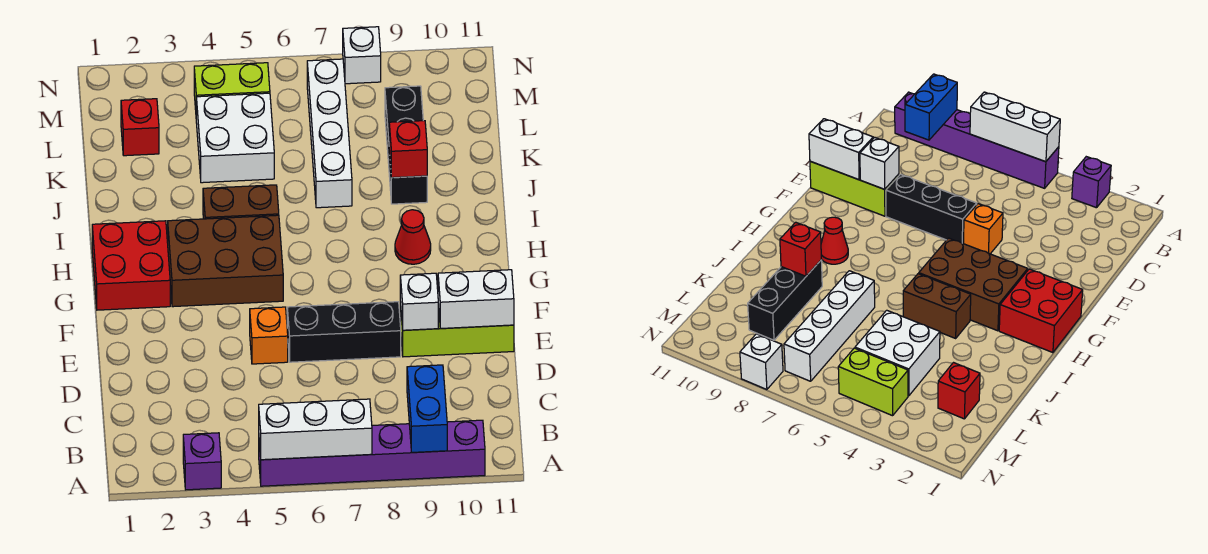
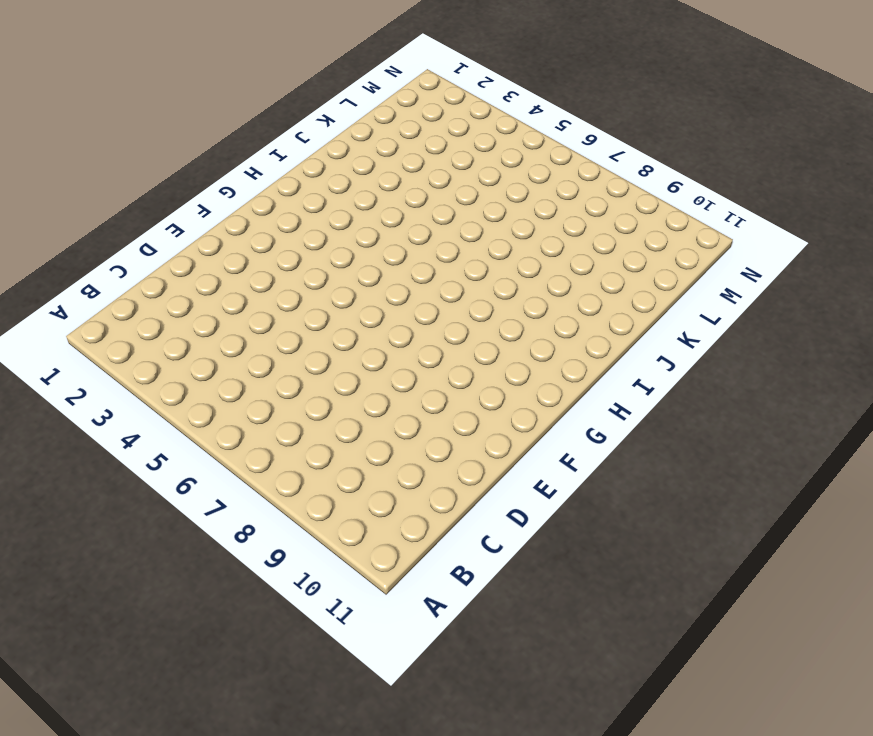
none -> purple brick A3 level 1
none -> purple brick A5:A10 level 1
none -> orange brick E5 level 1

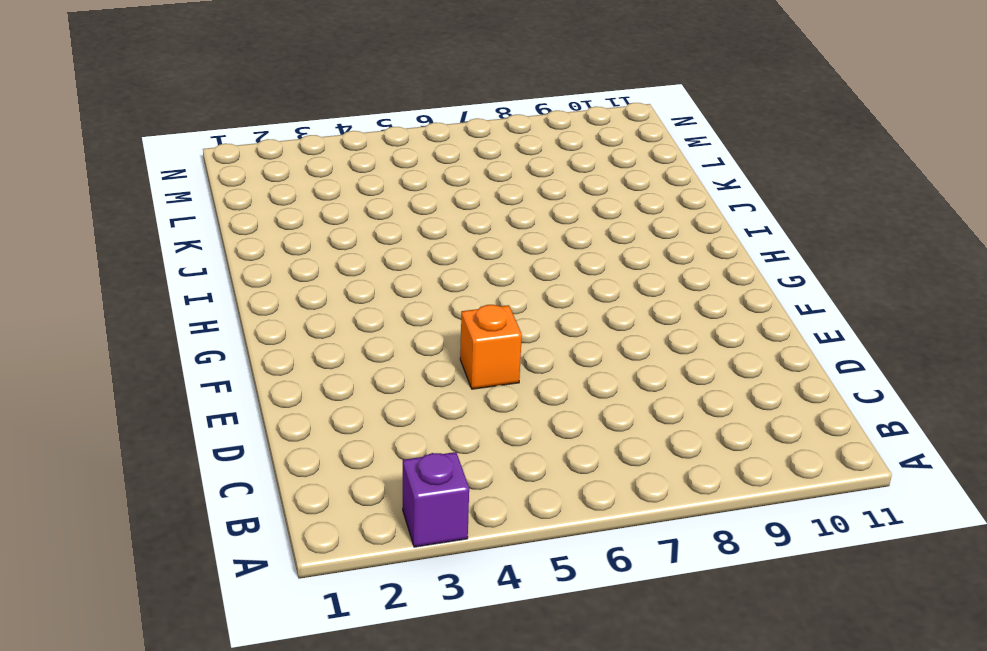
none -> purple brick A5:A10 level 1
none -> black brick E6:E8 level 1
none -> lime brick E9:E11 level 1

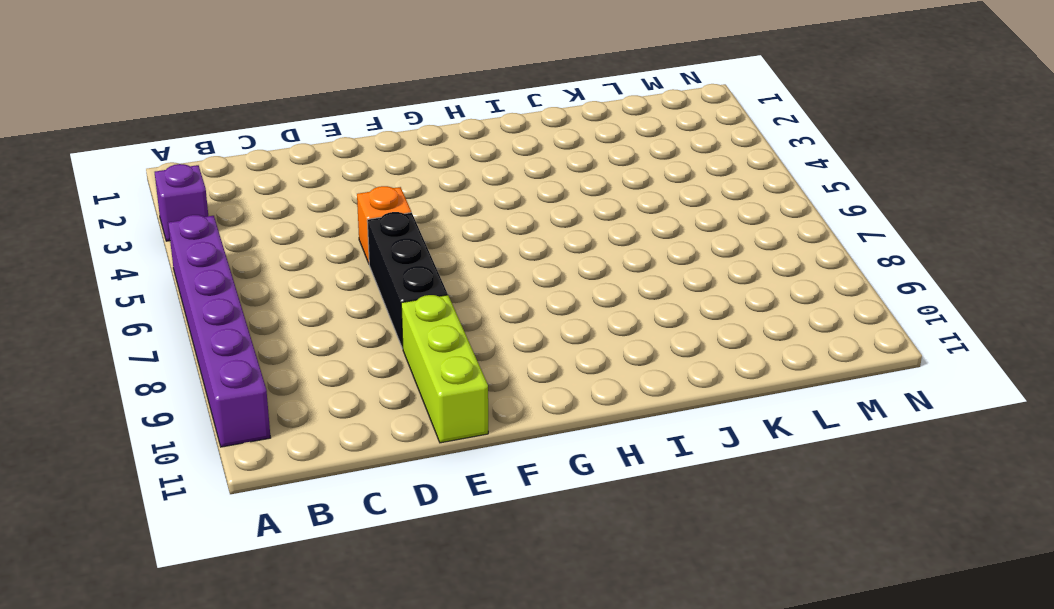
none -> red brick G1:H2 level 1
none -> brown brick G3:H5 level 1
none -> red cone H9 level 1

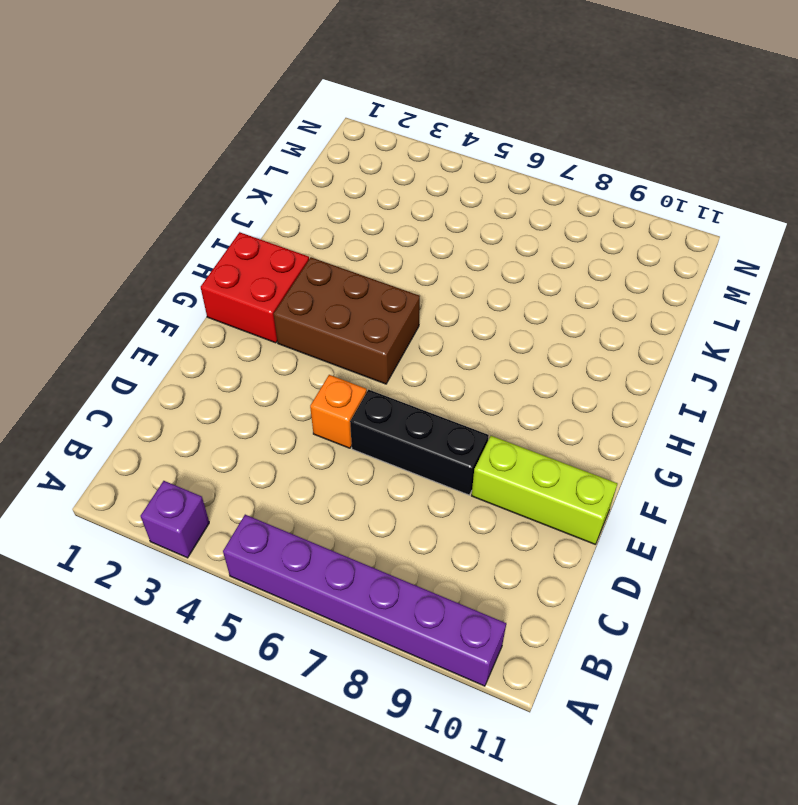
none -> red cone H9 level 1
none -> brown brick I4:I5 level 1
none -> white brick J7:M7 level 1

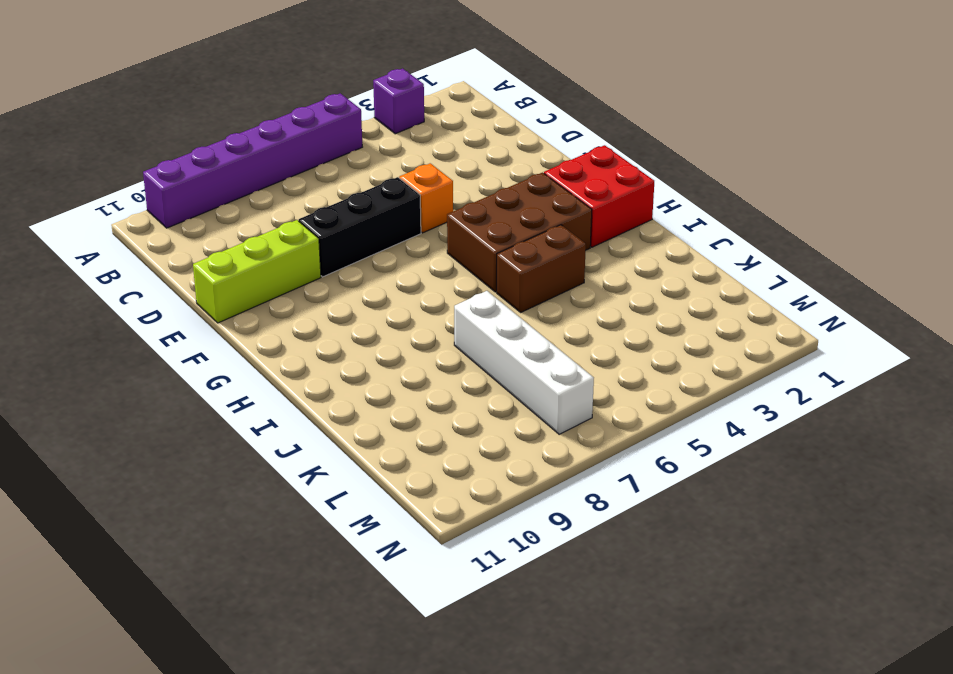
none -> red cone H9 level 1
none -> black brick J9:L9 level 1
none -> white brick K4:L5 level 1

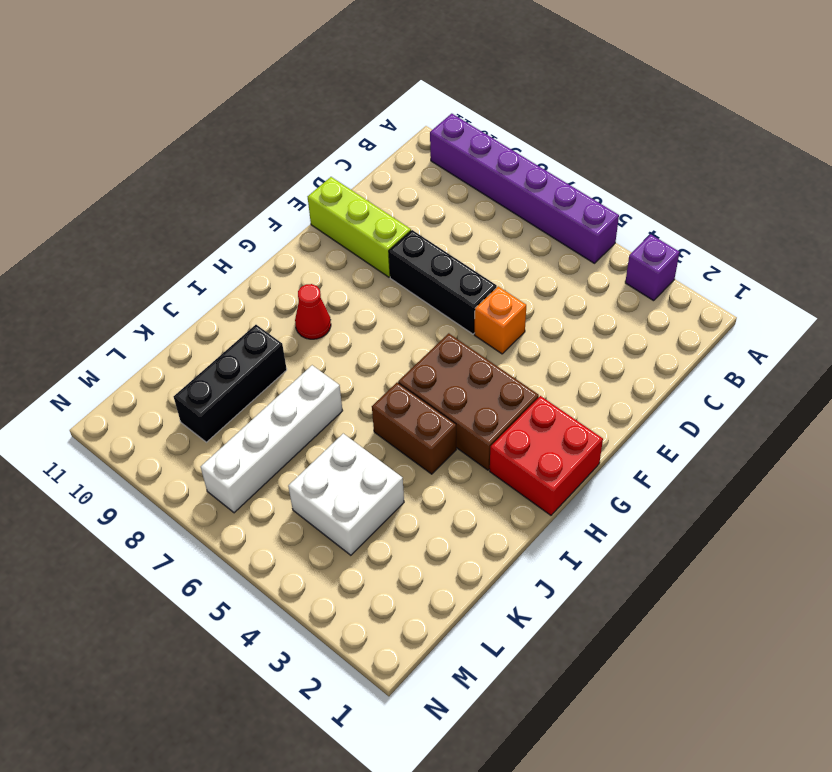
none -> red brick L2 level 1
none -> lime brick M4:M5 level 1
none -> white brick N8 level 1

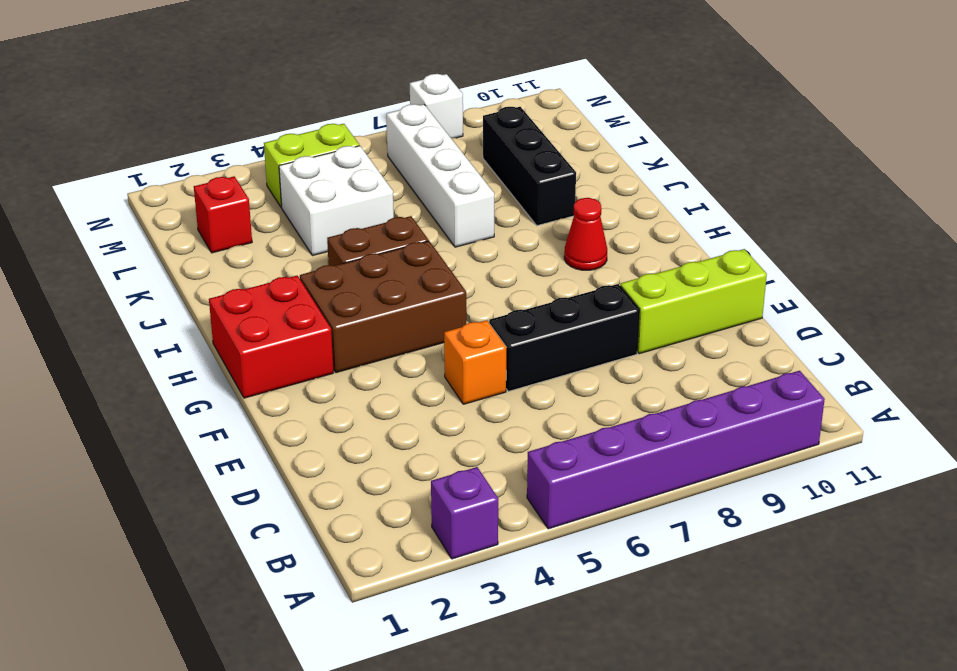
none -> white brick A5:A7 level 2
none -> blue brick A9:B9 level 2
none -> white brick E9 level 2

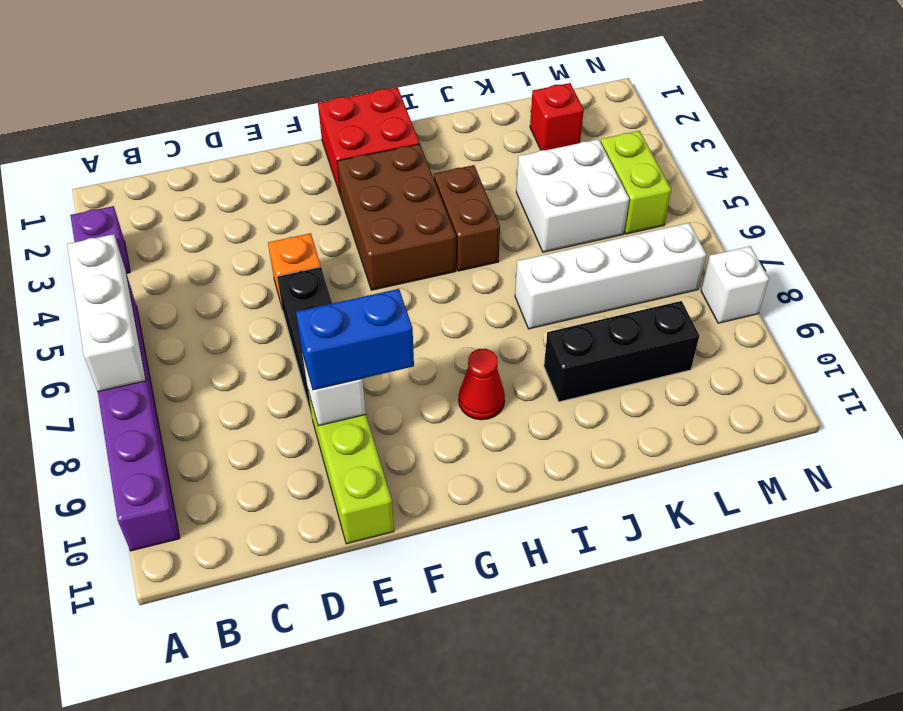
blue brick E9:F9 level 3 -> blue brick A9:B9 level 2
none -> white brick E10:E11 level 2
none -> red brick J9 level 2

